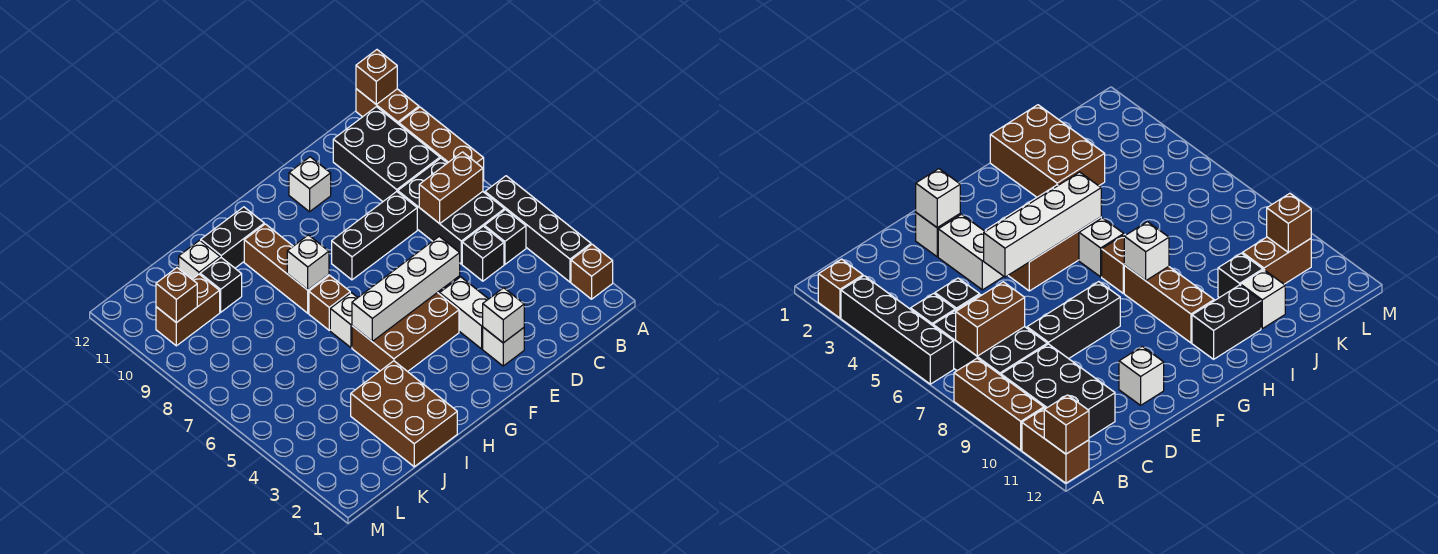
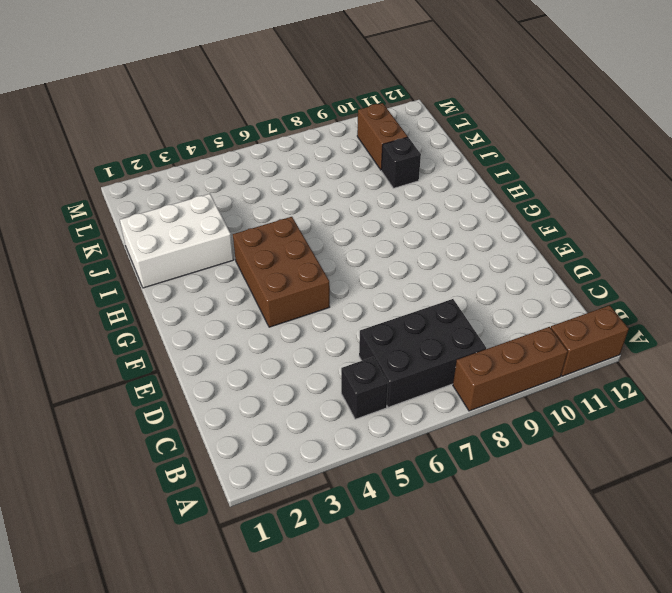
white brick I1:J3 level 1 -> brown brick I1:J3 level 1
none -> brown brick A2 level 1
none -> black brick A3:A6 level 1
none -> black brick B9:C11 level 1

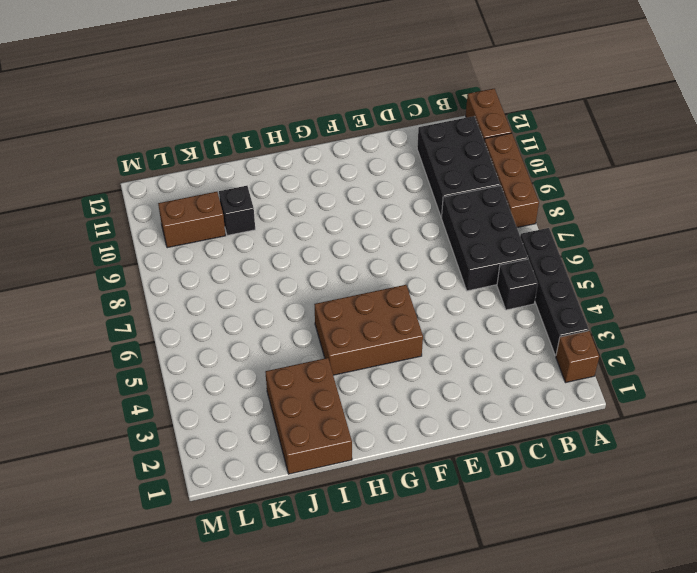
none -> black brick C5 level 1
none -> black brick D8:F8 level 1
none -> white brick E2 level 1

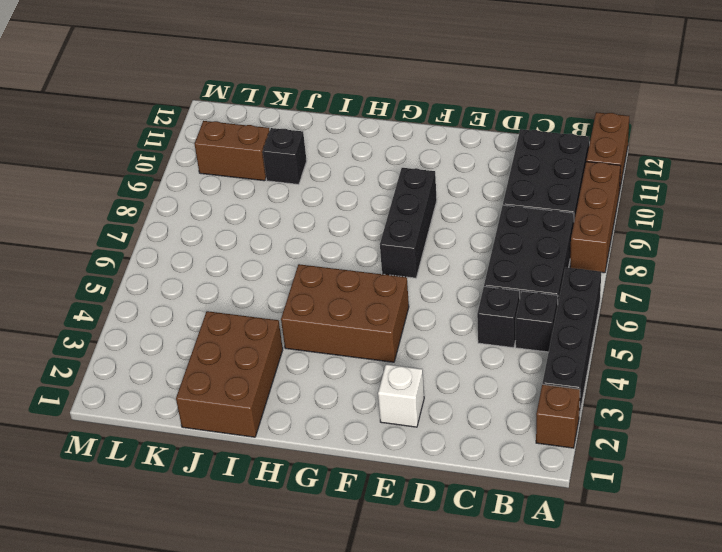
black brick F7:F9 level 1 -> black brick D8:F8 level 1
none -> white brick E3:E4 level 1
none -> white brick E11 level 1
none -> white brick H6 level 1

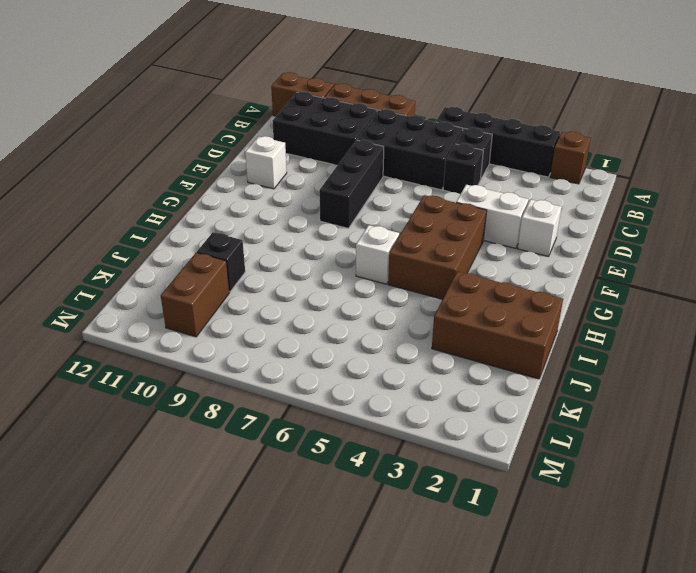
none -> brown brick H7 level 1
none -> brown brick H8:H10 level 1
none -> black brick H11:I11 level 1

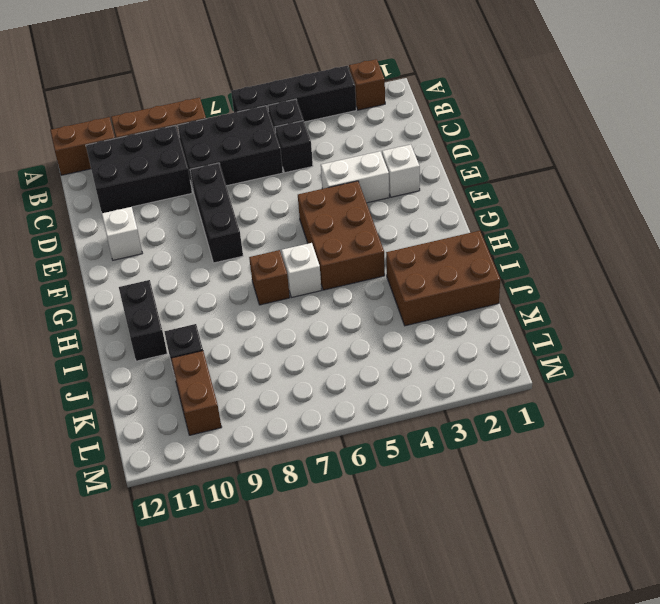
none -> brown brick H8:H10 level 1
none -> white brick J11 level 1
none -> brown brick A12 level 2

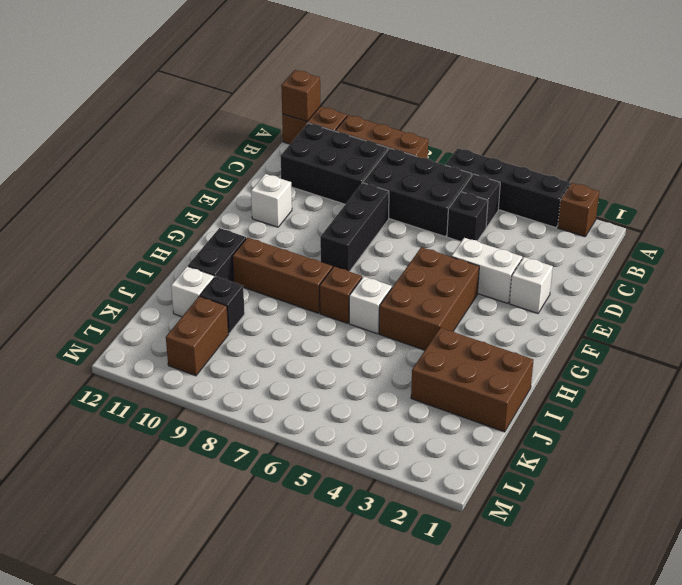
none -> brown brick B7:C7 level 2
none -> white brick E2 level 2
none -> white brick E5:H5 level 2

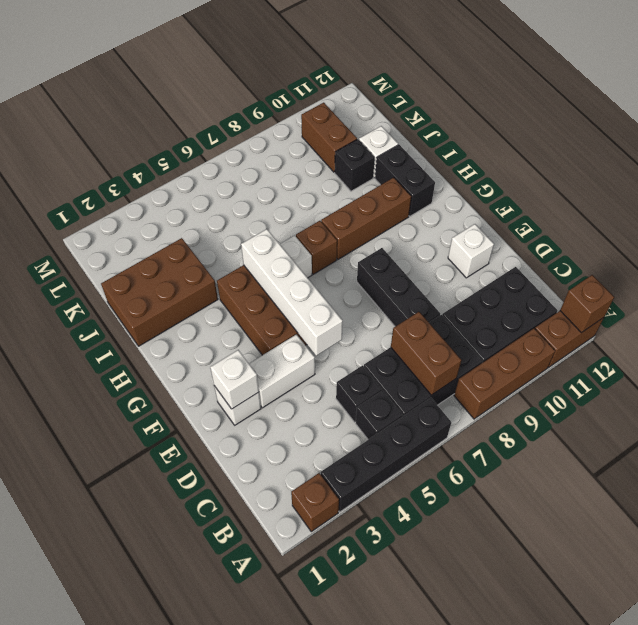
none -> white brick H8 level 2
none -> brown brick L10 level 2

